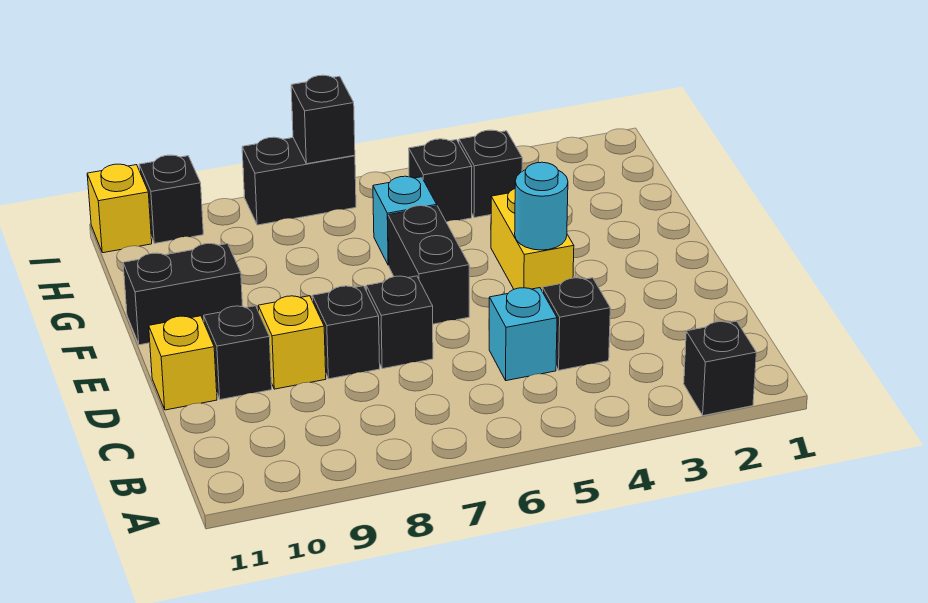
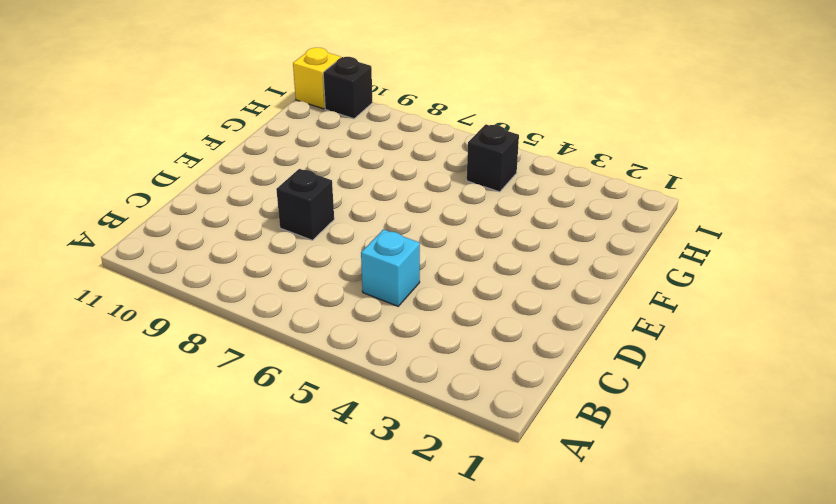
none -> black brick A2 level 1
none -> black brick C4 level 1
none -> black brick D7 level 1

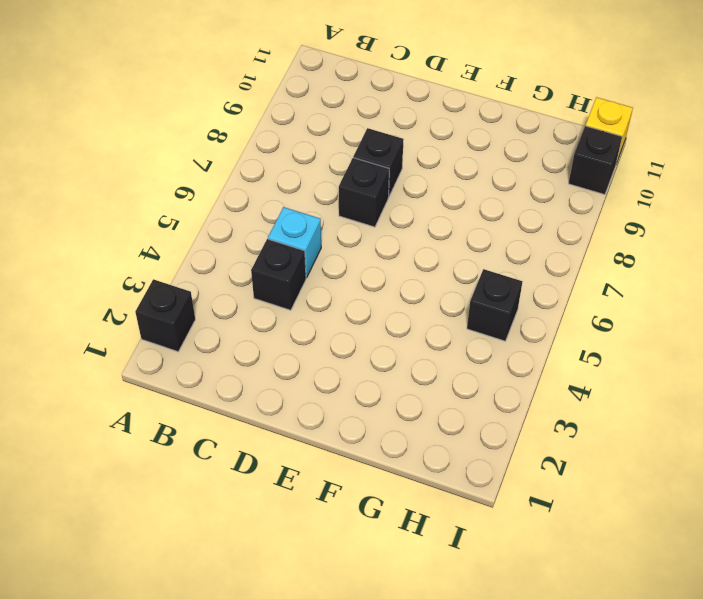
none -> yellow brick D9 level 1
none -> black brick D10 level 1
none -> yellow brick D11 level 1

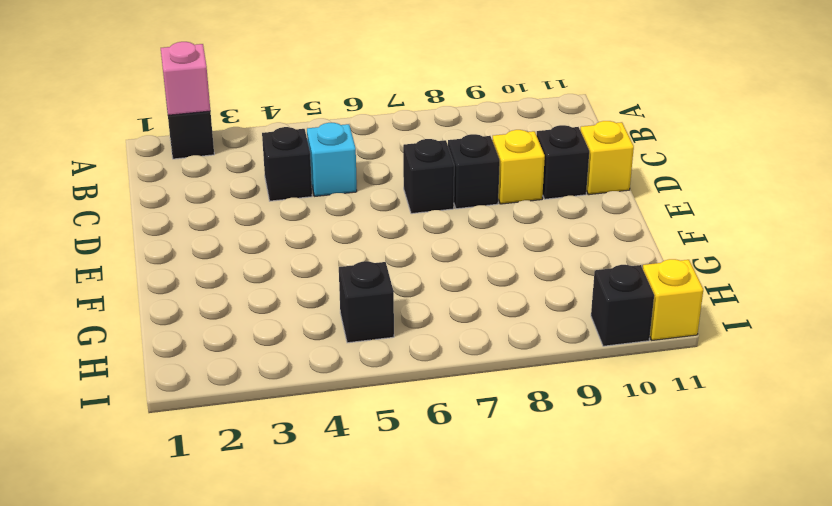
pink brick A2 level 2 -> none
none -> yellow brick E4:F4 level 1
none -> black brick E6:F6 level 1
none -> black brick F10:F11 level 1

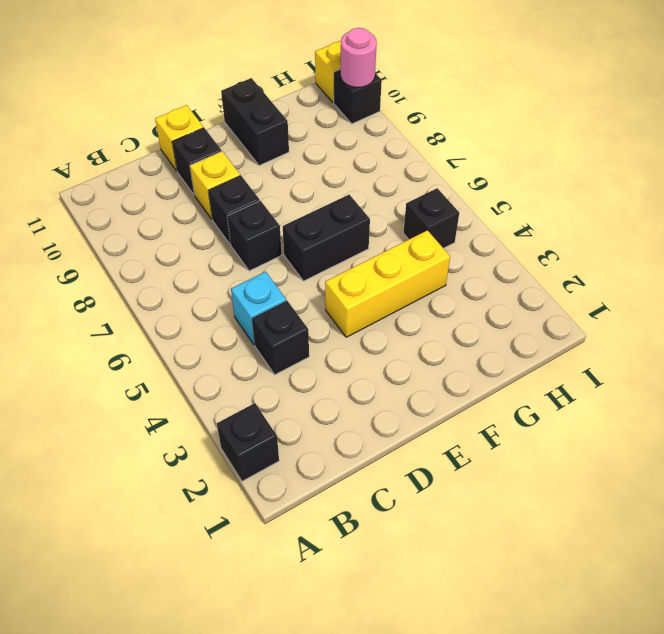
yellow brick E4:G4 level 1 -> yellow brick E4:F4 level 1
pink round brick I10 level 2 -> none
none -> cyan brick G6 level 1
none -> black brick H4 level 1
none -> black brick I7:I8 level 1

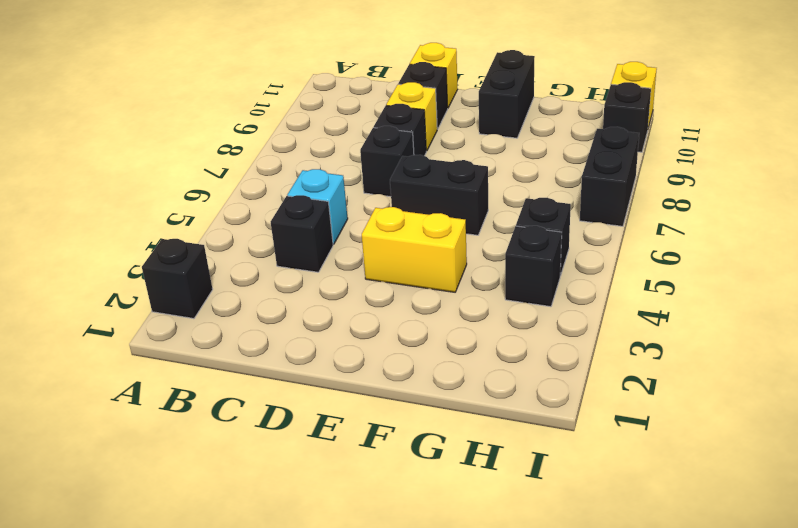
none -> cyan brick G6 level 1
none -> cyan round brick E4 level 2
none -> black brick I7 level 2

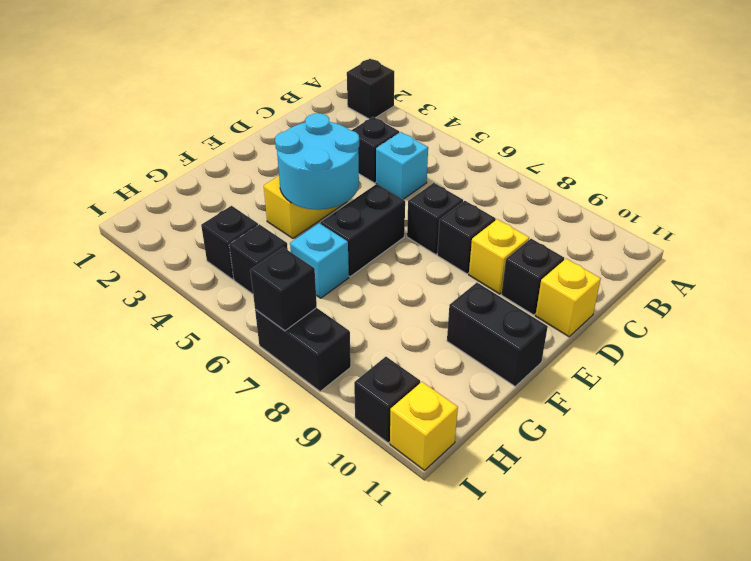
cyan round brick E4:F5 level 2 -> cyan round brick E4 level 2

